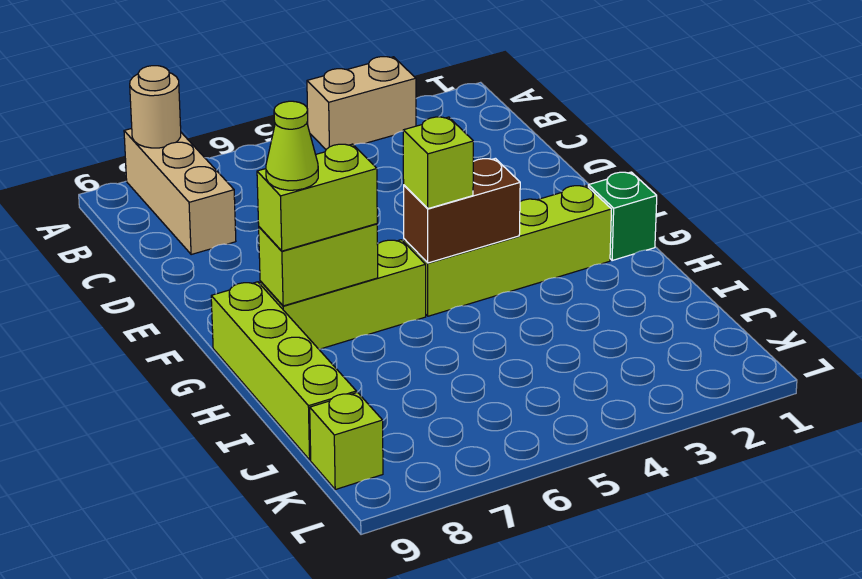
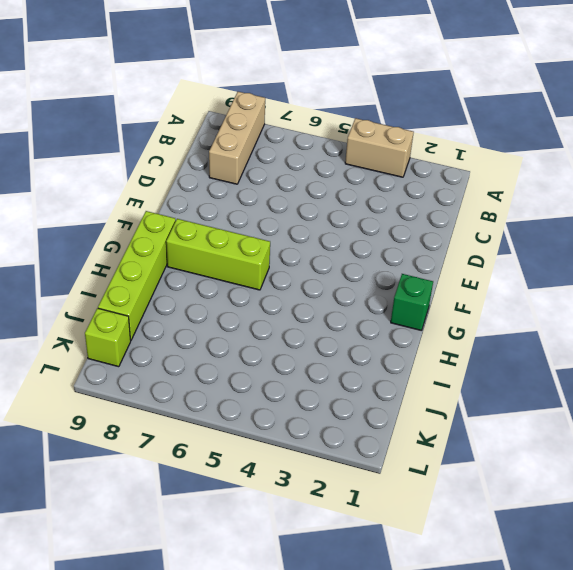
none -> lime brick G2:G5 level 1
none -> tan round brick A8 level 2
none -> brown brick G4:G5 level 2

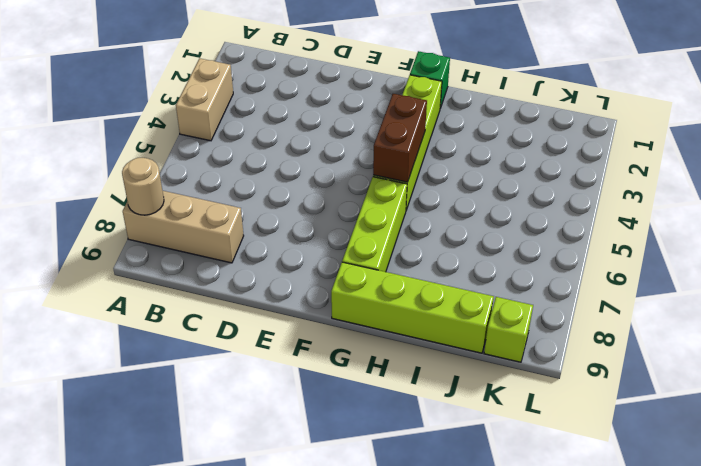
none -> lime brick G7:G8 level 2
none -> lime brick G5 level 3
none -> lime brick G7:G8 level 3

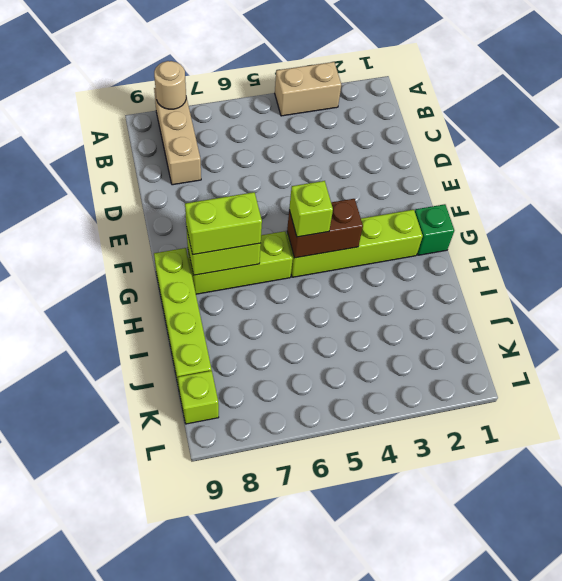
none -> lime cone G8 level 4

